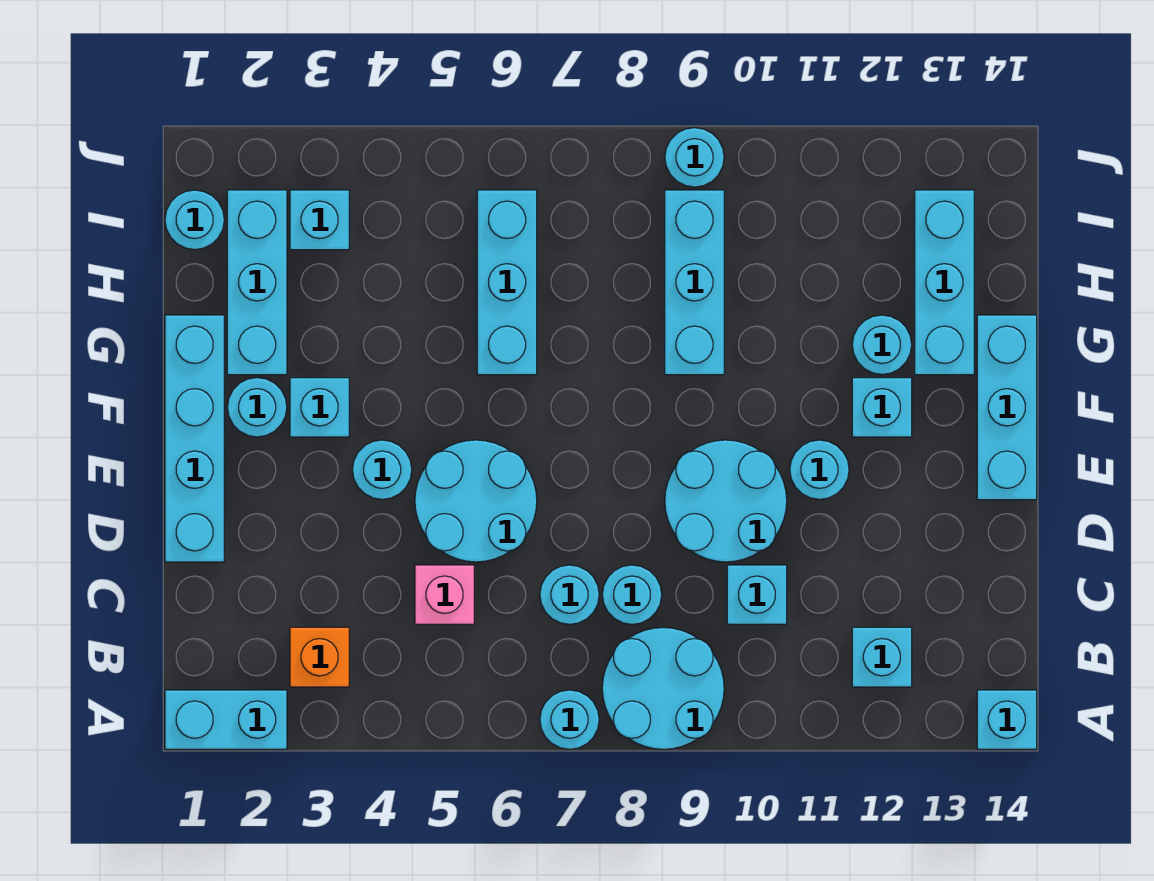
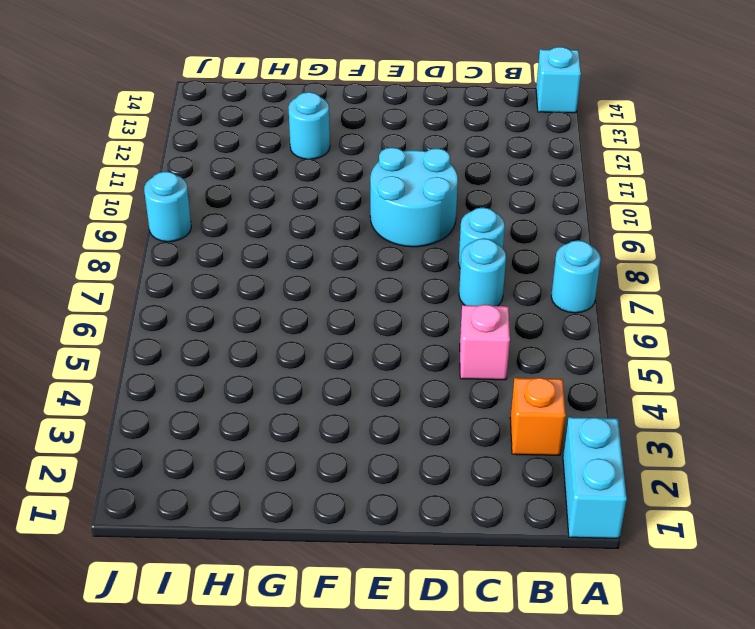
none -> cyan round brick A8:B9 level 1
none -> cyan brick B12 level 1
none -> cyan brick C10 level 1

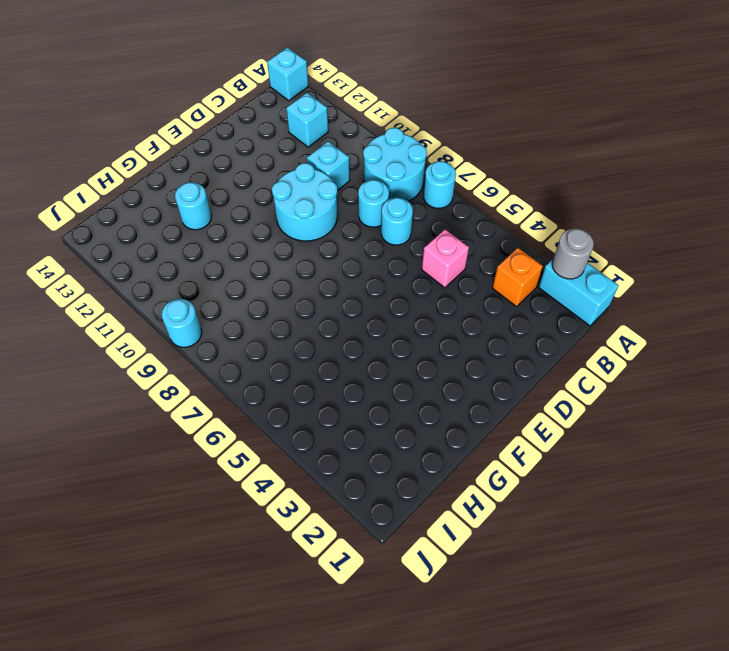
grey round brick A2 level 2 -> none
none -> cyan brick D1:G1 level 1
none -> cyan round brick D5:E6 level 1
none -> cyan round brick E4 level 1

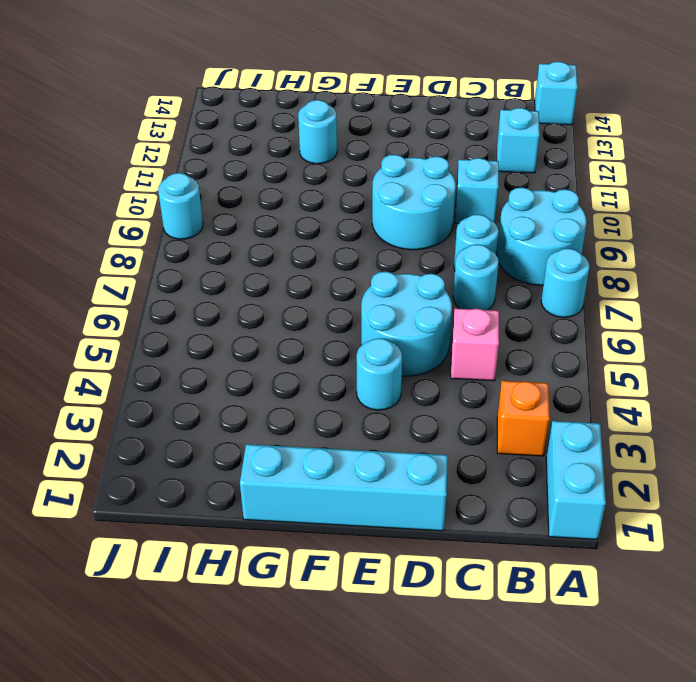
none -> cyan round brick E11 level 1
none -> cyan brick E14:G14 level 1
none -> cyan round brick F2 level 1

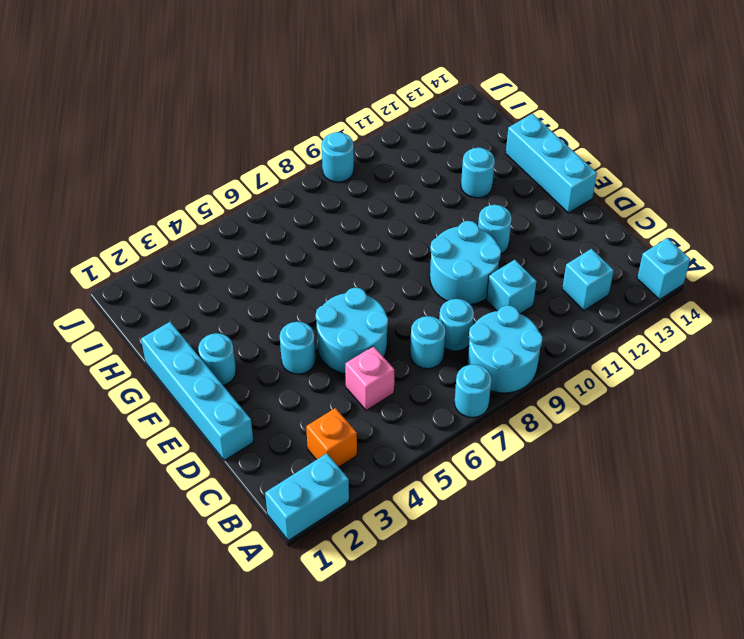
none -> cyan brick F3 level 1
none -> cyan brick F12 level 1
none -> cyan brick G2:I2 level 1

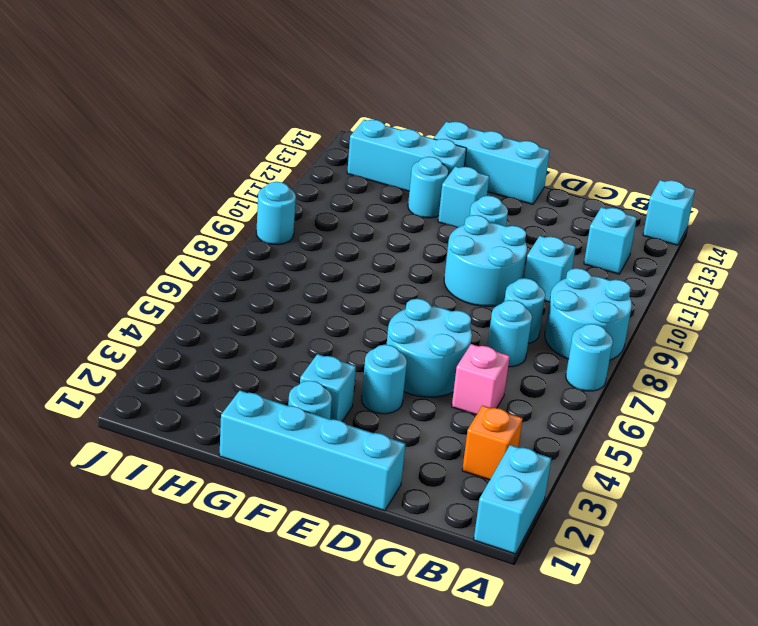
none -> cyan brick G2:I2 level 1
none -> cyan brick G6:I6 level 1
none -> cyan brick G9:I9 level 1

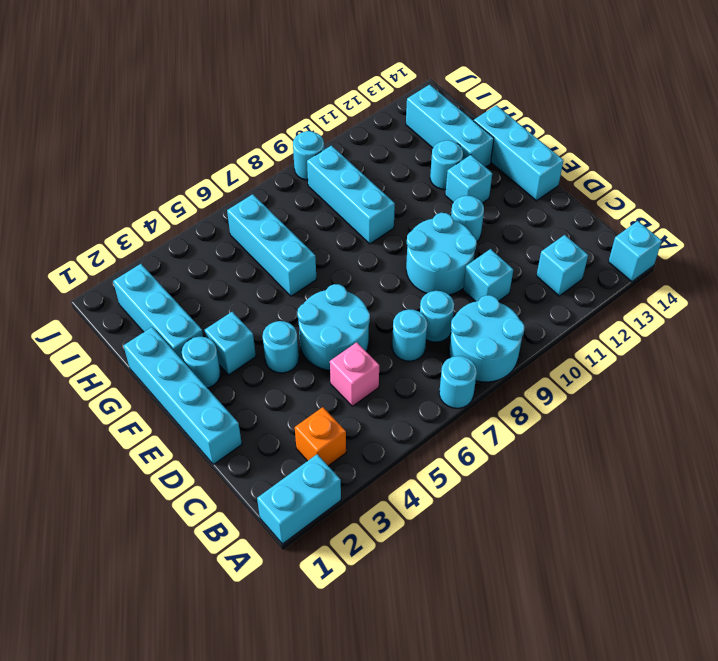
none -> cyan round brick I1 level 1
none -> cyan brick I3 level 1

